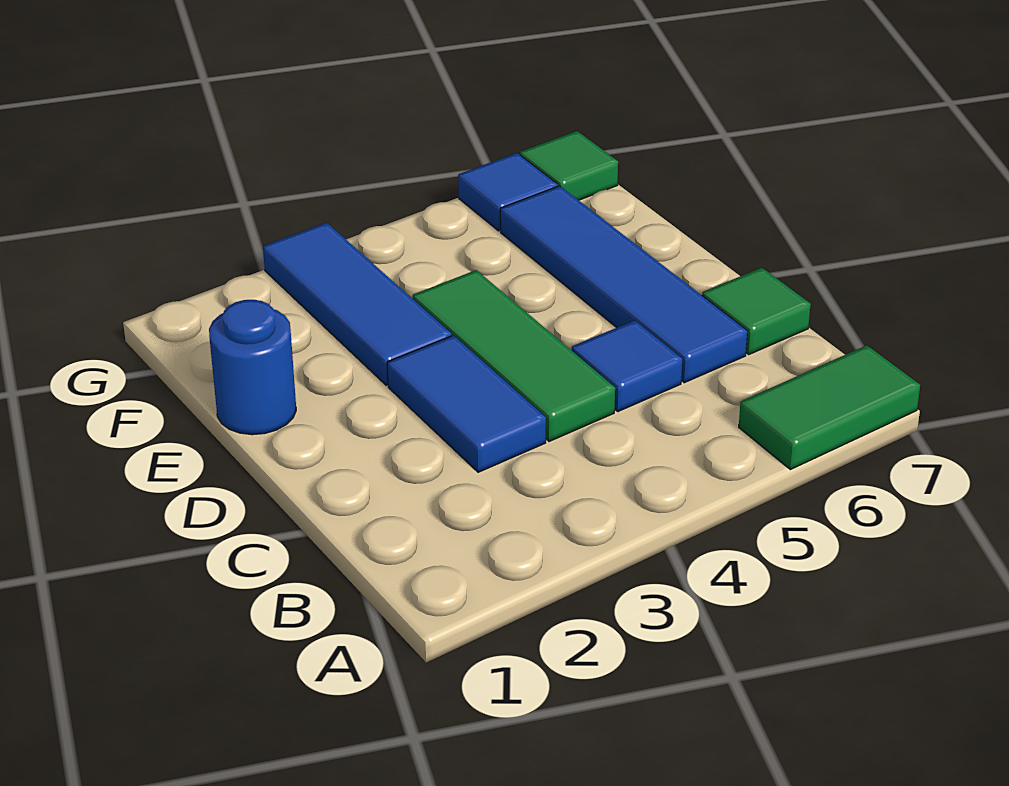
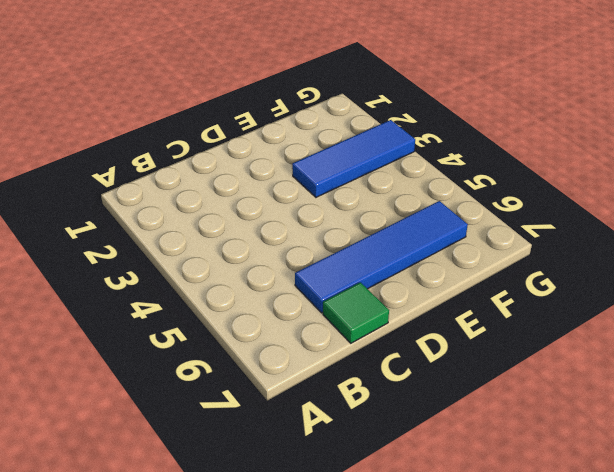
none -> green tile A6:A7 level 1
none -> blue tile C3:D3 level 1

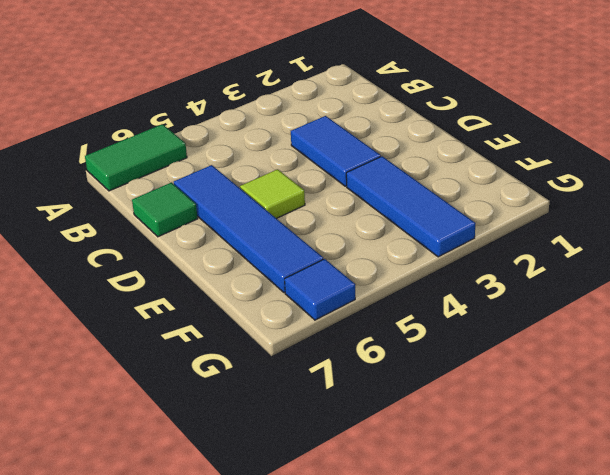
lime tile D5 level 1 -> none
none -> green tile C4:E4 level 1
none -> blue tile C5 level 1

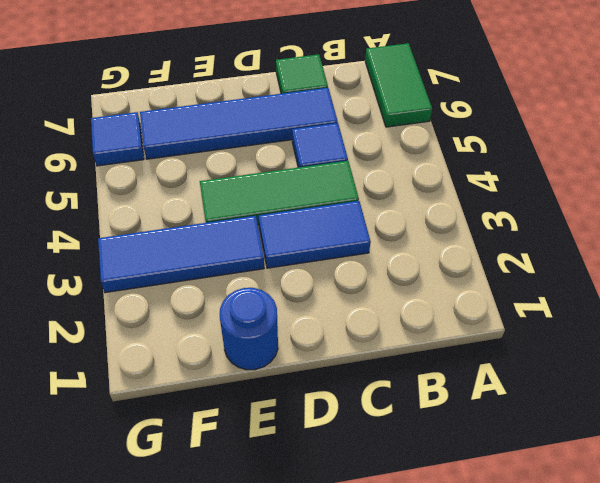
none -> green tile G7 level 1

